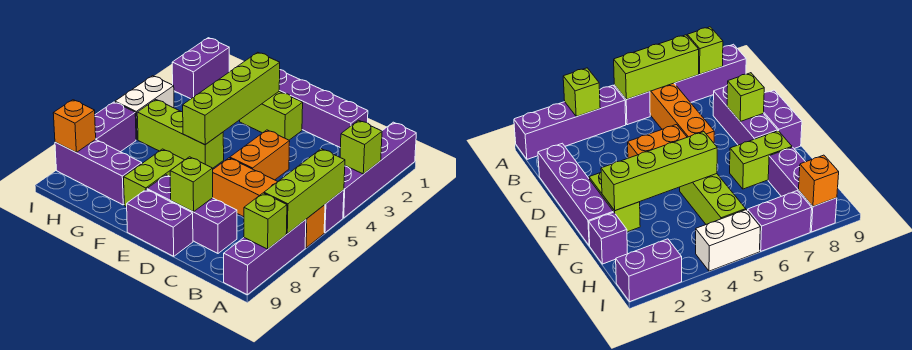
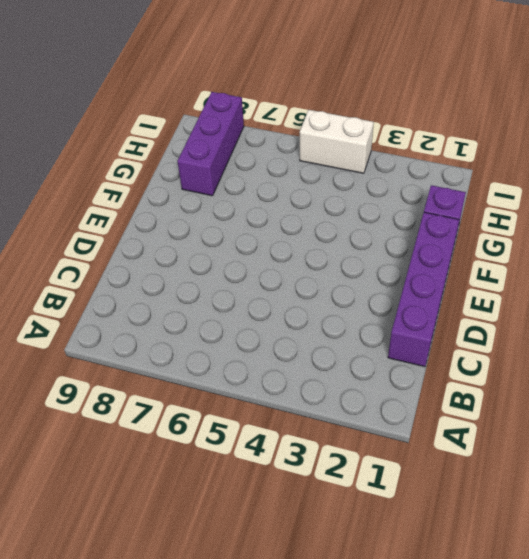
none -> purple brick A1:A4 level 1
none -> purple brick A5 level 1
none -> orange brick A6:D6 level 1

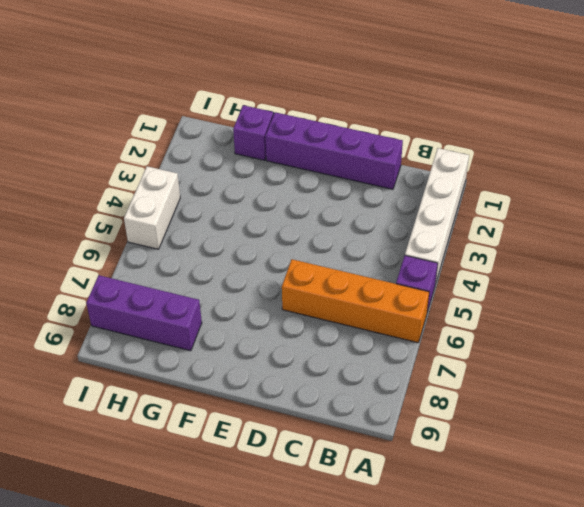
white brick A1:A4 level 1 -> purple brick A1:A4 level 1
none -> purple brick A7:A9 level 1
none -> purple brick C8:E8 level 1
none -> orange brick D4:D5 level 1

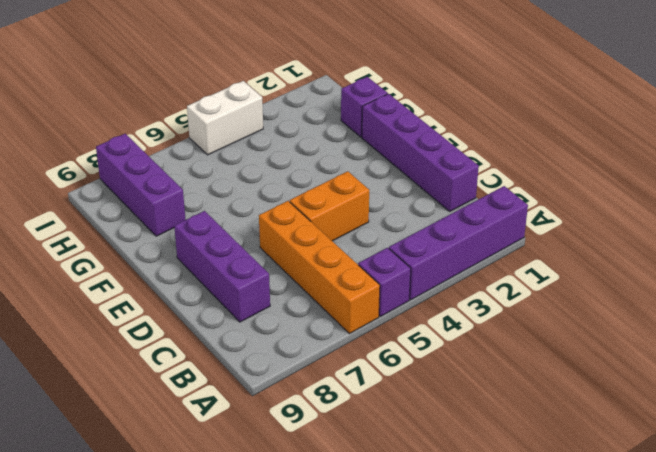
none -> purple brick A7:A9 level 1
none -> purple brick D9:E9 level 1
none -> lime brick E2:F2 level 1

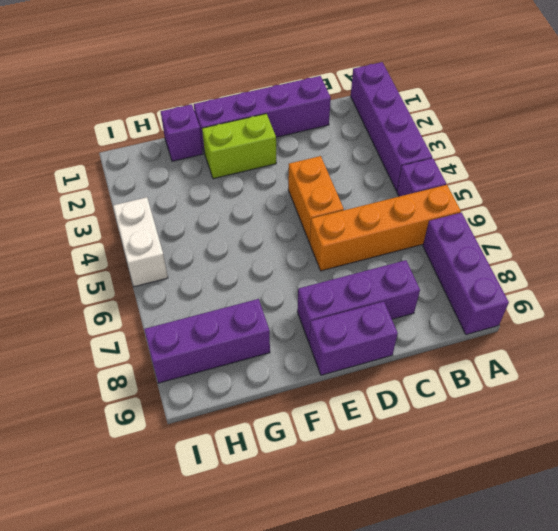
none -> lime brick F5:H5 level 1
none -> lime brick F7:F8 level 1
none -> purple brick I1:I2 level 1

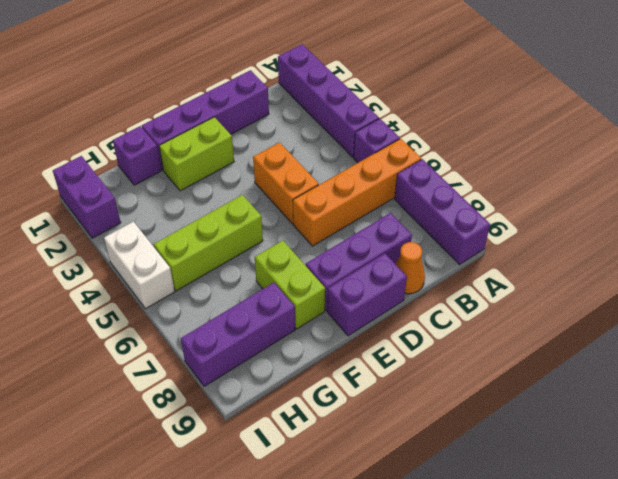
orange cone C9 level 1 -> none
none -> purple brick I6:I7 level 1
none -> lime brick A3 level 2
none -> lime brick A5:A7 level 2

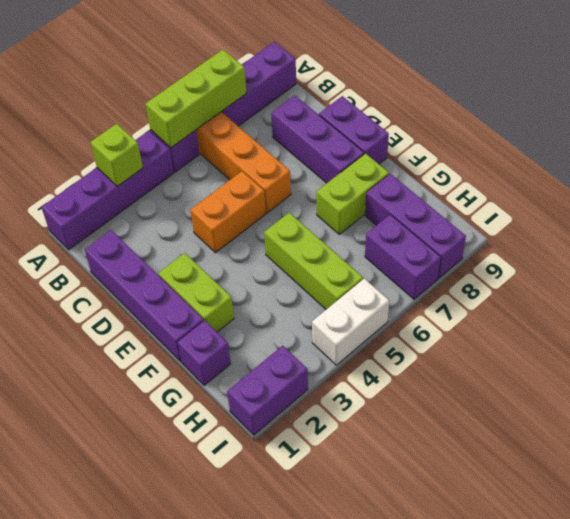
purple brick H7:I7 level 1 -> purple brick I6:I7 level 1
none -> lime brick A8 level 2
none -> lime brick D8 level 2
none -> lime brick F2:F5 level 2

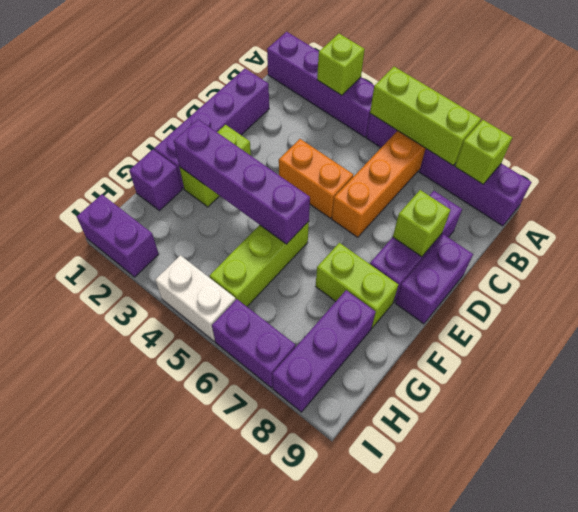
purple brick F2:F5 level 2 -> lime brick F2:F5 level 2
none -> orange brick I8 level 2

